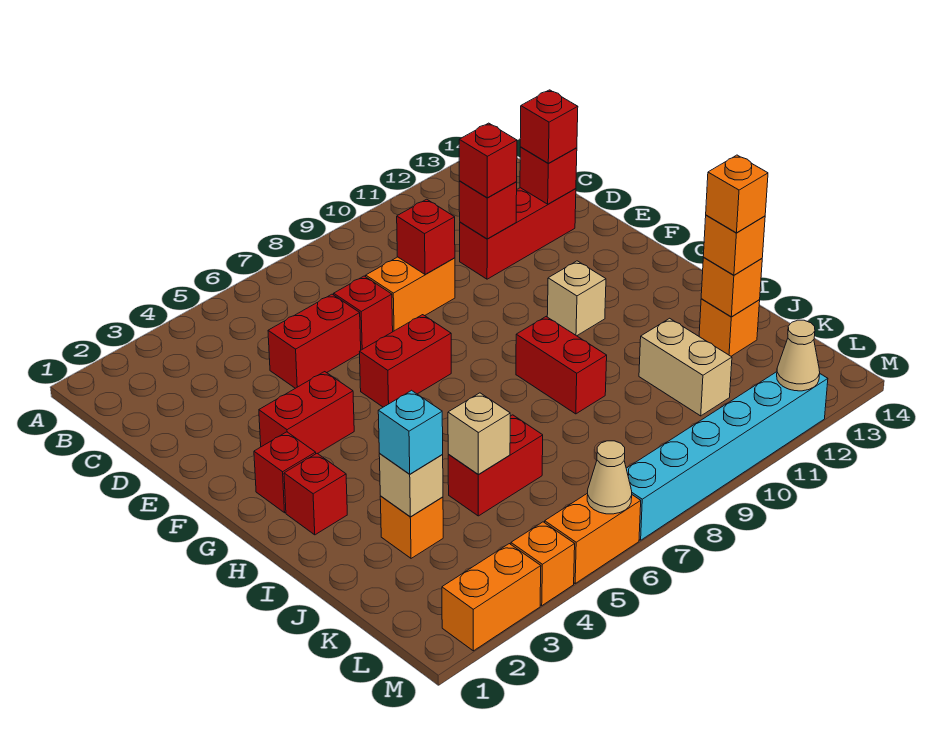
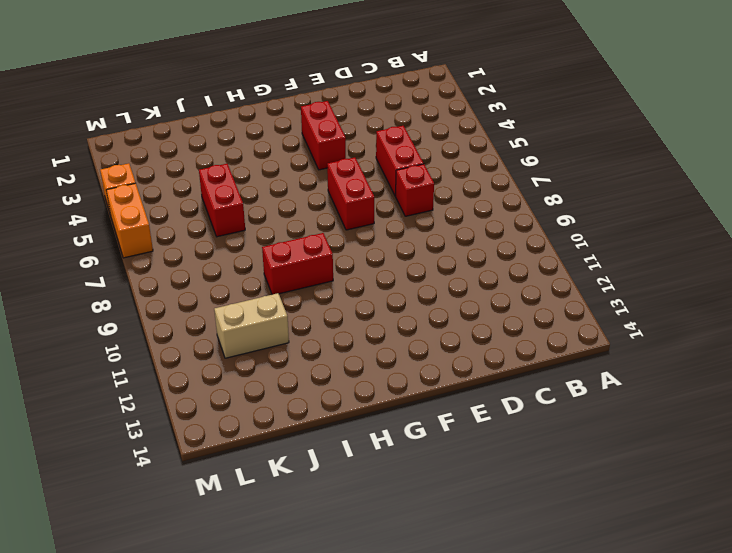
none -> orange brick D8:D9 level 1
none -> red brick D11:D13 level 1
none -> red brick G2 level 1
none -> tan brick G11 level 1

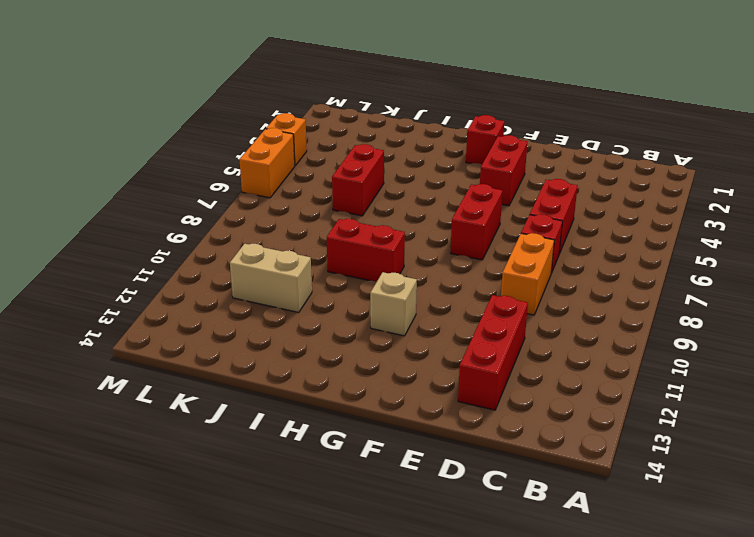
none -> red brick H2 level 1
none -> orange brick J3 level 1
none -> orange brick J13 level 1
none -> orange brick M2:M3 level 1

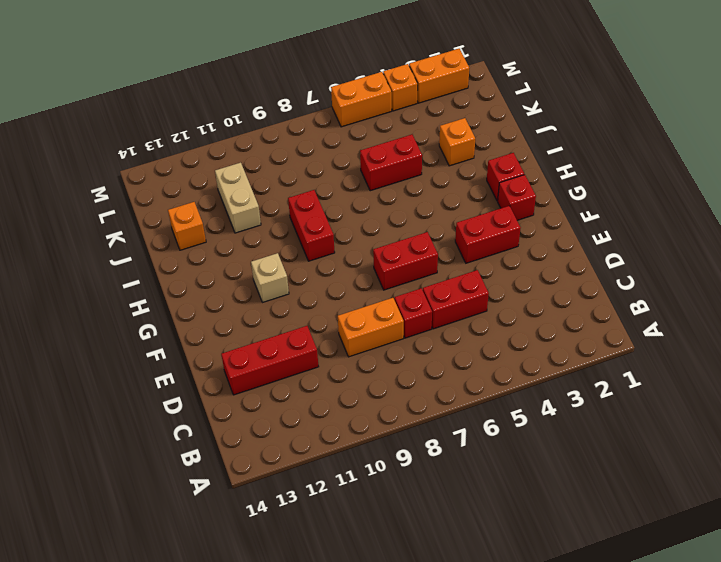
none -> cyan brick M7:M12 level 1
none -> red brick D9 level 2
none -> red brick D11 level 2
none -> red brick D13 level 2

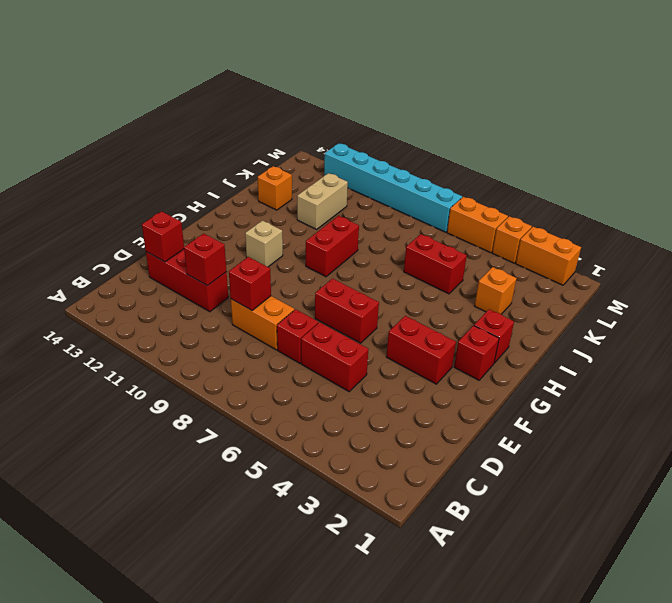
none -> tan brick J3 level 2
none -> tan brick J5 level 2
none -> orange brick J13 level 2
none -> tan cone M6 level 2

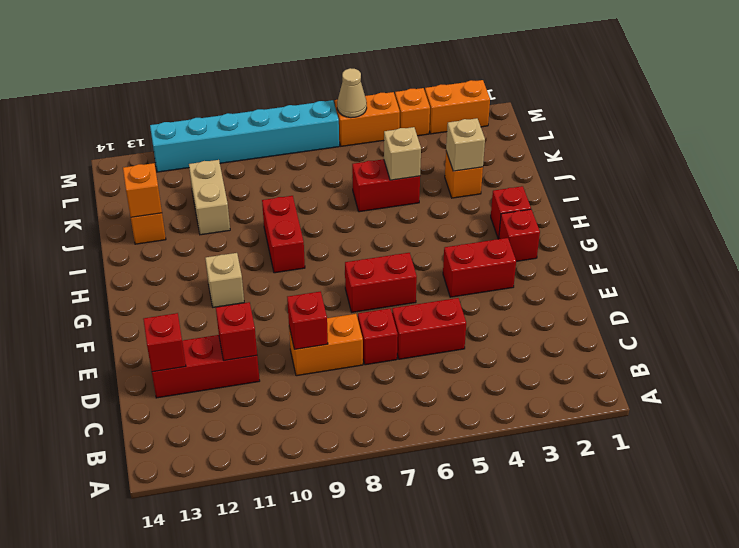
none -> tan cone M12 level 2
none -> red brick D11 level 3
none -> red brick D13 level 3
none -> cyan brick J3 level 3

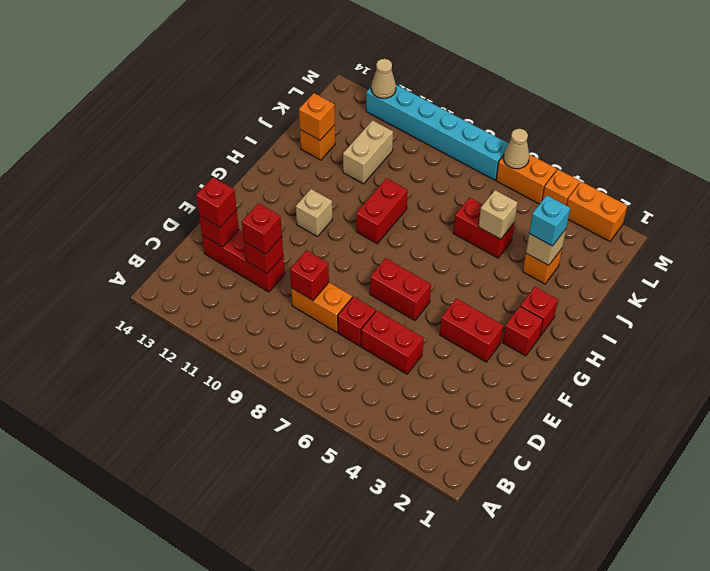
none -> orange brick J13 level 3
none -> orange brick J13 level 4

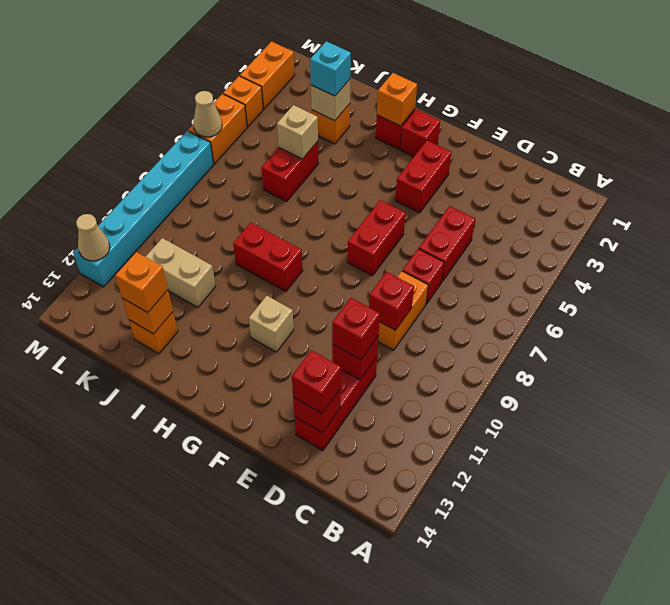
orange brick H2 level 2 -> orange brick J13 level 4

